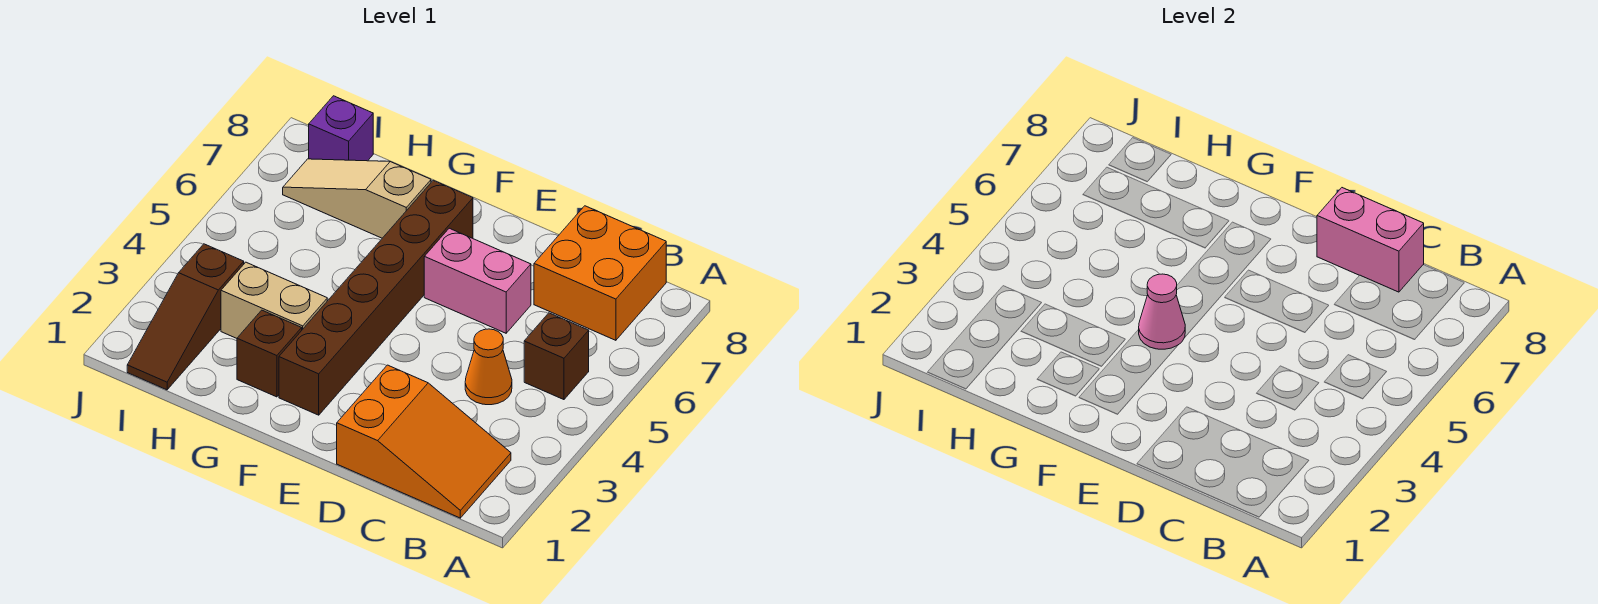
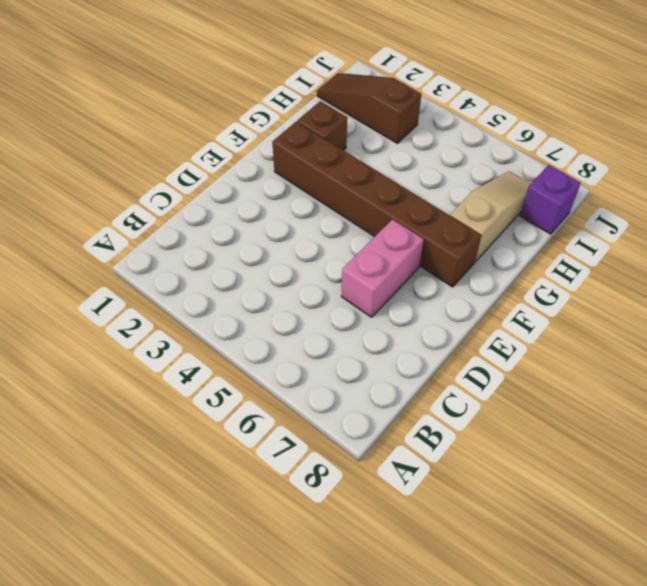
none -> orange slope B1:D2 level 1 top D
none -> brown brick B5 level 1
none -> orange brick B7:C8 level 1

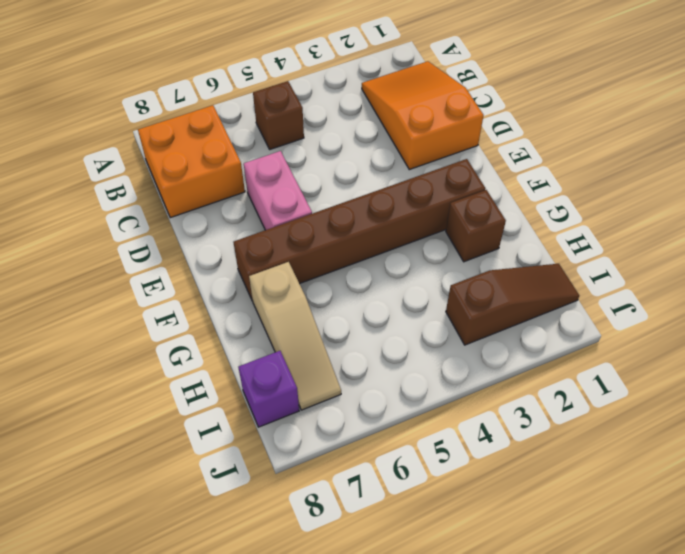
none -> orange cone C4 level 1
none -> tan brick G3:H3 level 1
none -> pink brick C8:D8 level 2

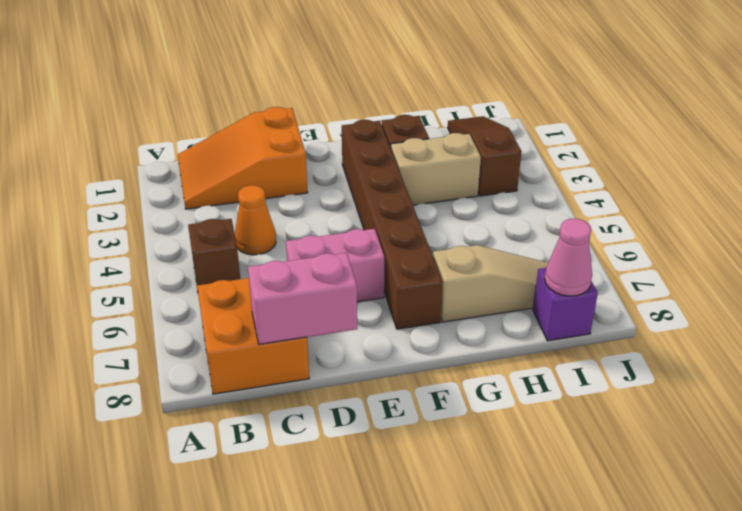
pink cone I8 level 2 -> pink cone F4 level 2

